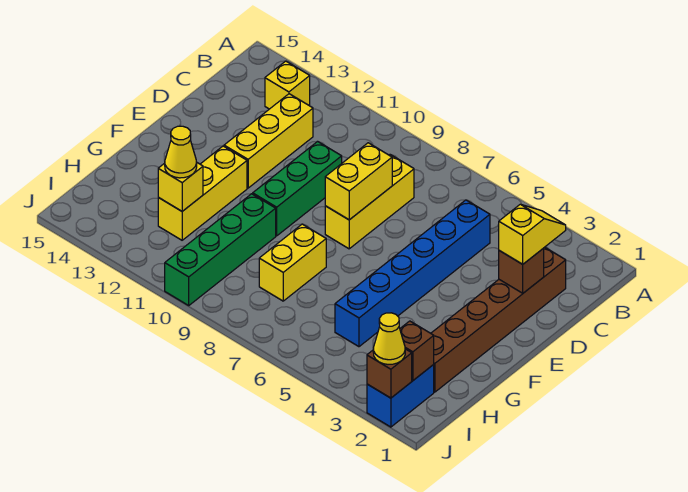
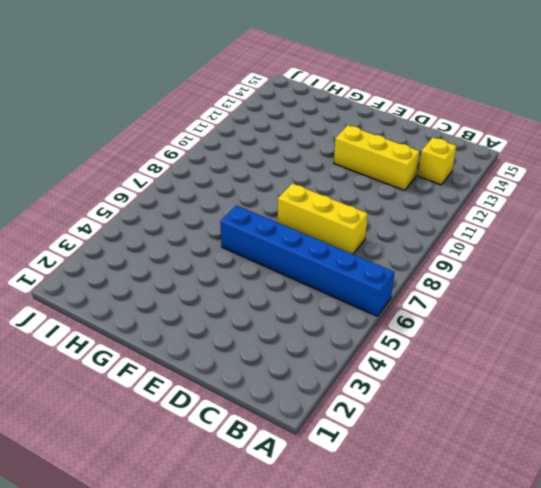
blue brick A6:F6 level 1 -> blue brick C5:H5 level 1
none -> brown brick C2:H2 level 1
none -> green brick D10:F10 level 1
none -> yellow brick F12:H12 level 1

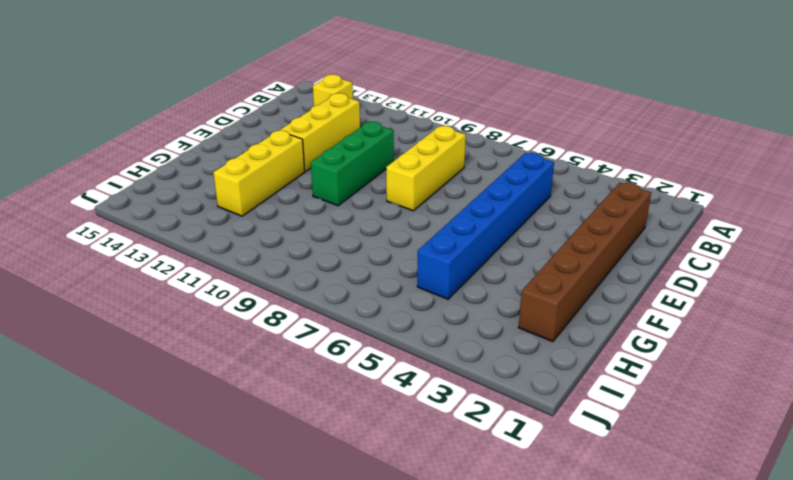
none -> yellow brick G8:H8 level 1
none -> green brick G10:J10 level 1
none -> blue brick I2:J2 level 1

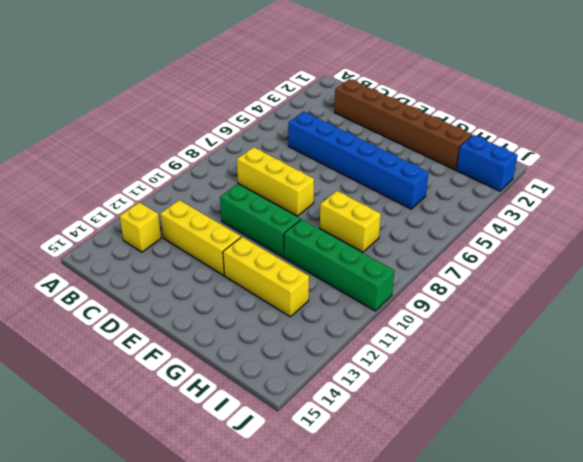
none -> brown brick D2 level 2
none -> yellow brick D8:E8 level 2
none -> yellow brick H12 level 2

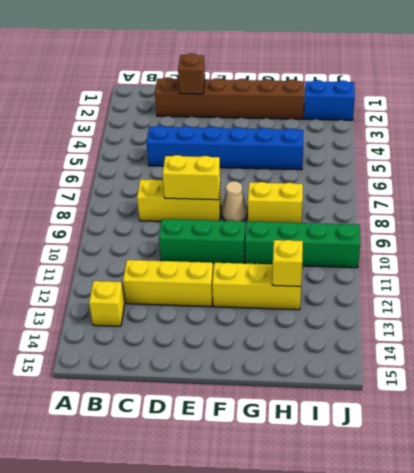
tan cone F8 level 1 -> none
none -> brown brick I2 level 2
none -> brown brick J2 level 2
none -> yellow slope C2:D2 level 3 top D

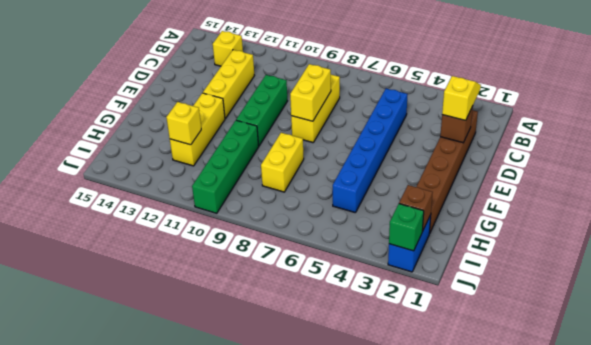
green brick J2 level 2 -> brown brick J2 level 2
none -> yellow cone H12 level 3
none -> yellow cone J2 level 3

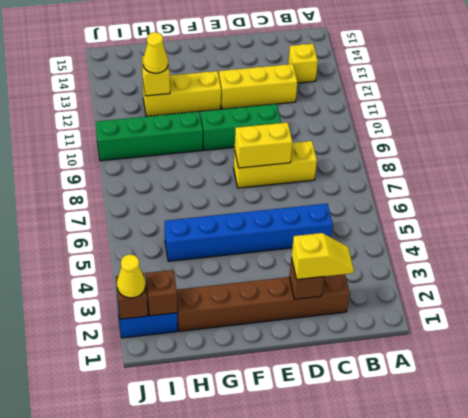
none -> yellow brick G8:H8 level 1

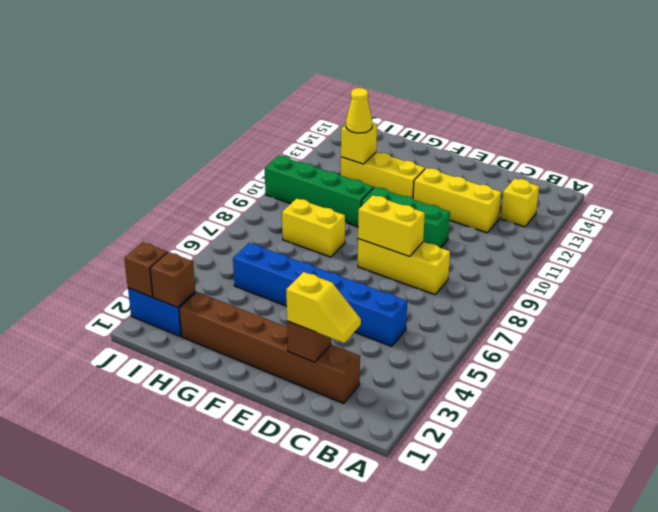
none -> yellow cone J2 level 3

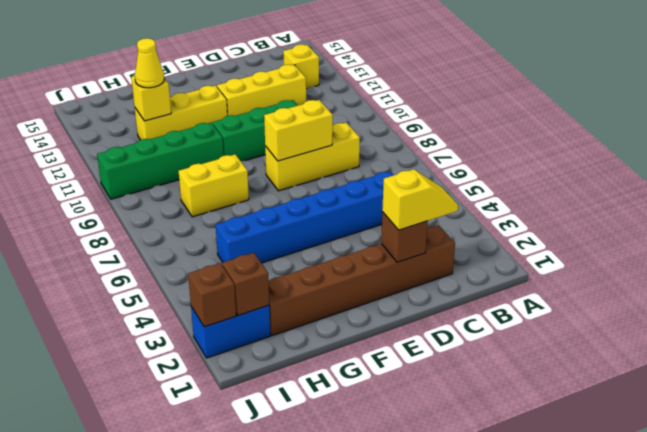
none -> yellow cone J2 level 3

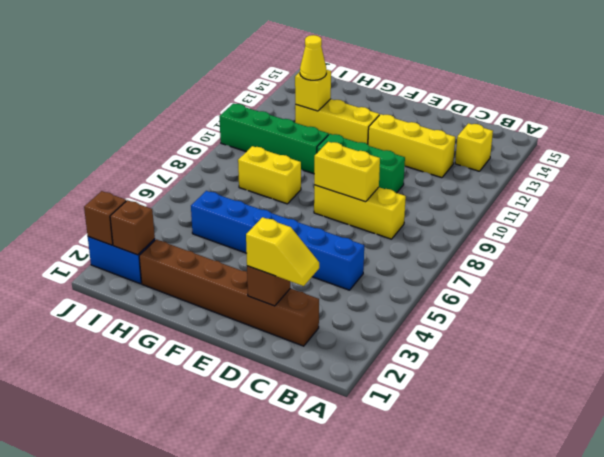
none -> yellow cone J2 level 3

